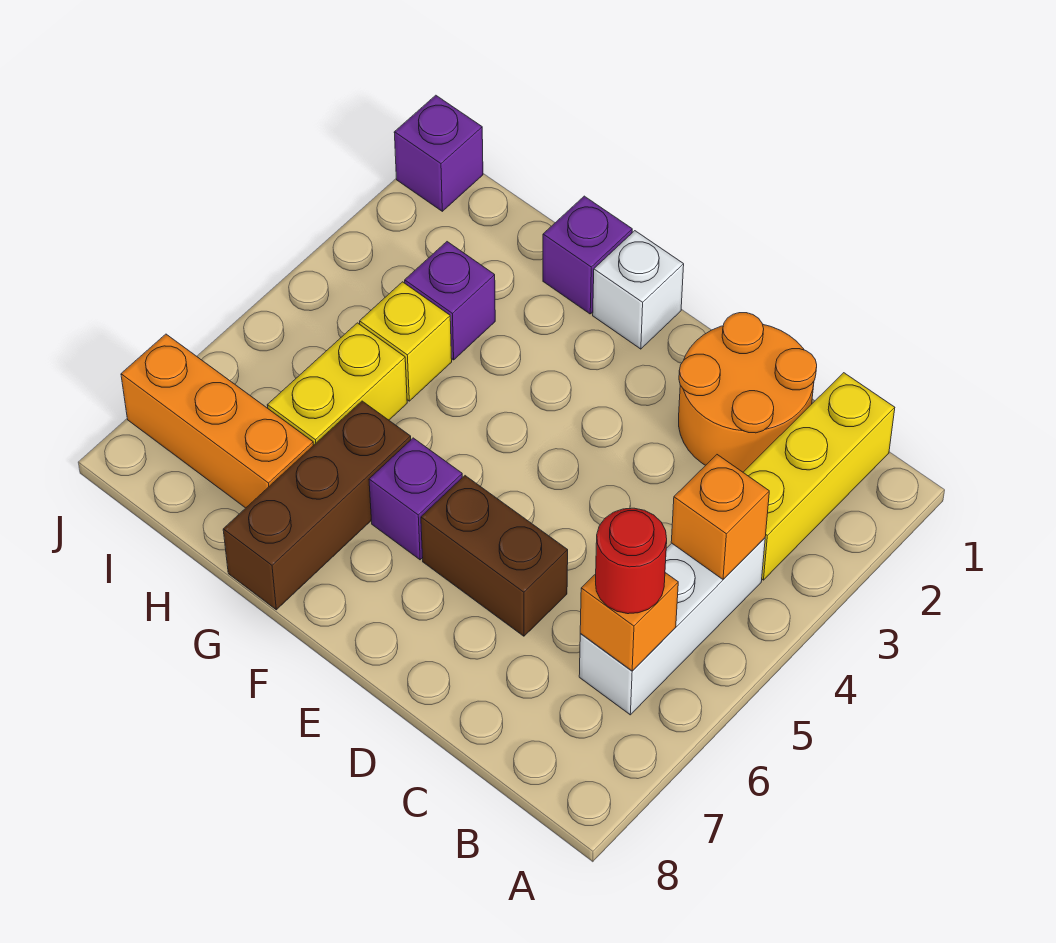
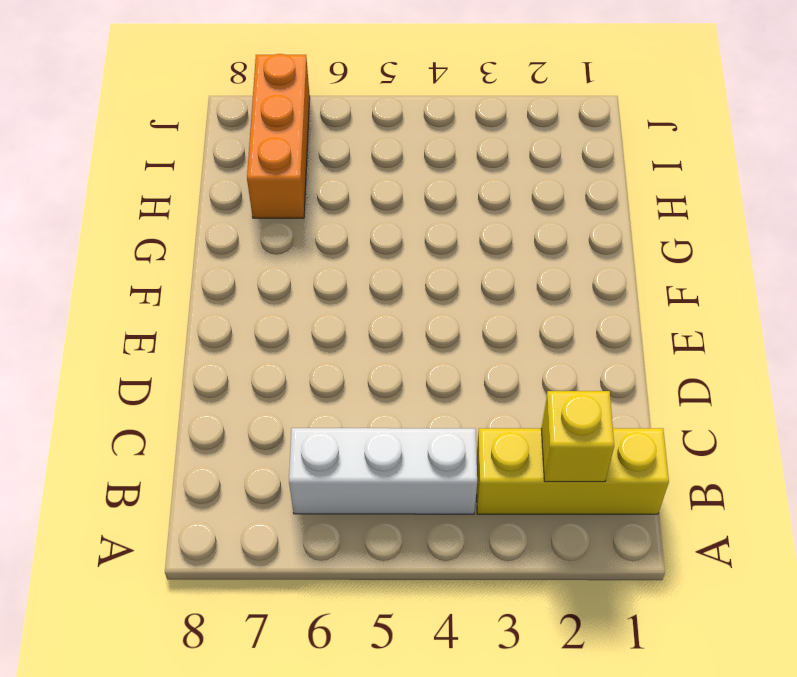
yellow brick B2 level 2 -> yellow brick H4 level 1
none -> orange round brick C1:D2 level 1
none -> brown brick D6:E6 level 1
none -> white brick F1 level 1

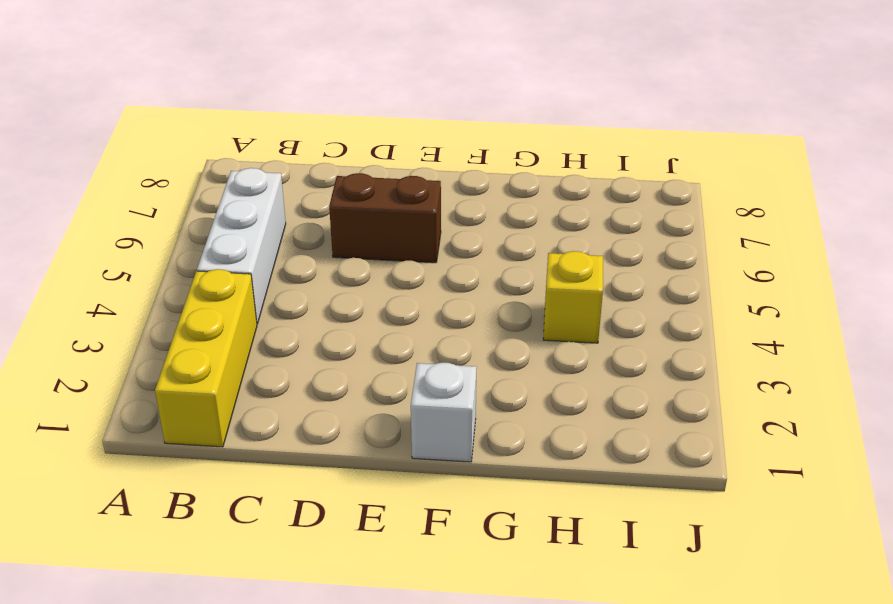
none -> orange round brick C1:D2 level 1
none -> purple brick F6 level 1
none -> purple brick G1 level 1

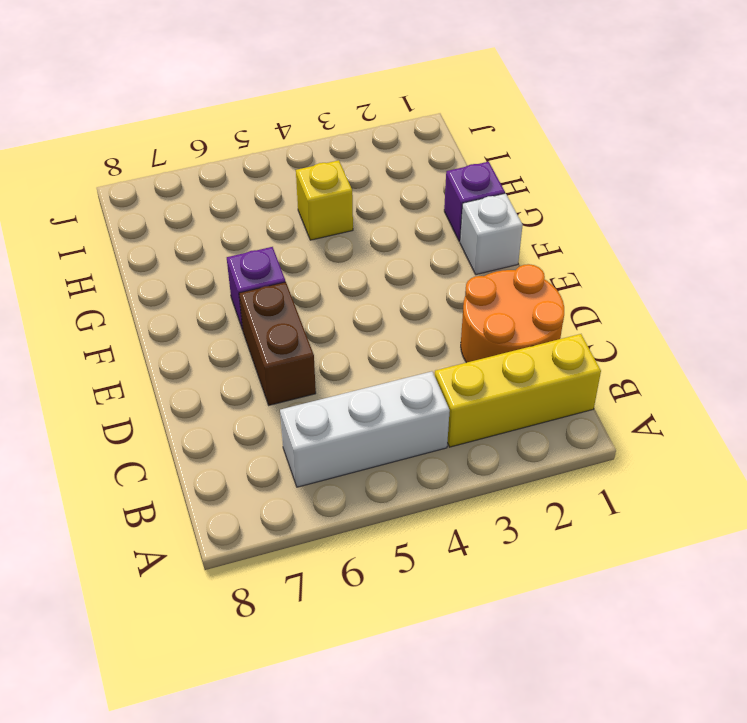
none -> brown brick G6:G8 level 1
none -> purple brick H3 level 1
none -> yellow brick H5:H6 level 1

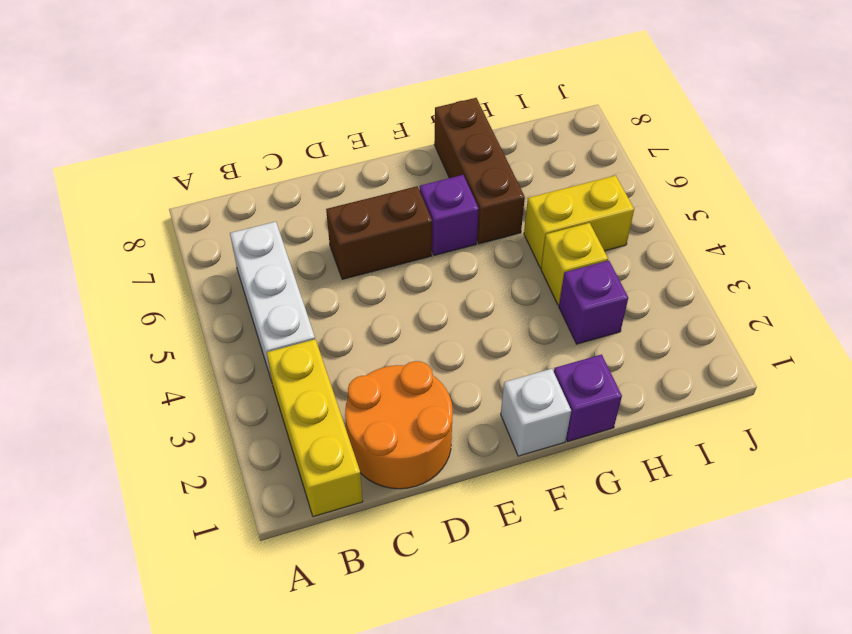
yellow brick H5:I5 level 1 -> yellow brick H5:H6 level 1
none -> orange brick H7:J7 level 1
none -> purple brick J1 level 1
none -> orange brick B4 level 2

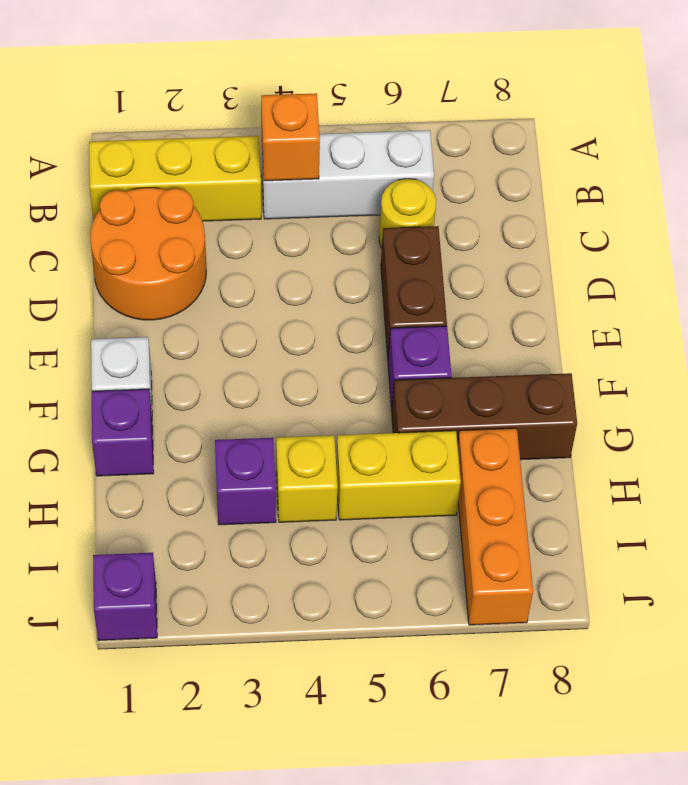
yellow round brick C6 level 1 -> none
none -> orange brick B6 level 2
none -> red round brick B6 level 3

